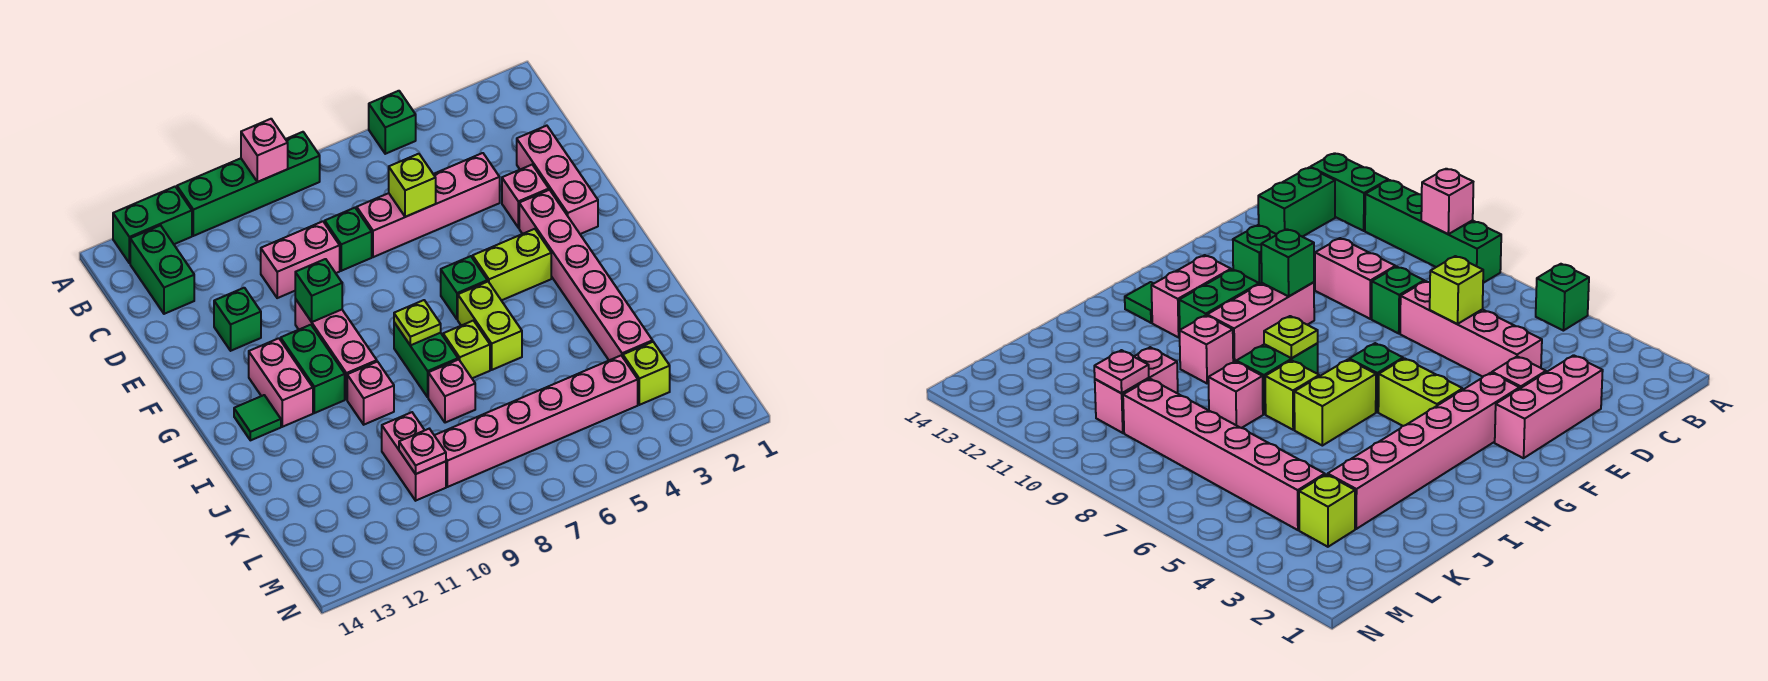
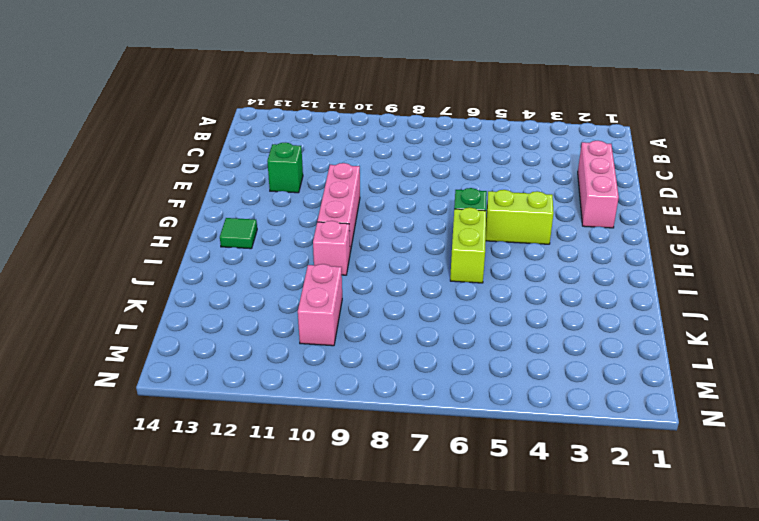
none -> green brick A5 level 1
none -> green brick A8:A11 level 1
none -> green brick A12:A13 level 1
none -> green brick B13:C13 level 1

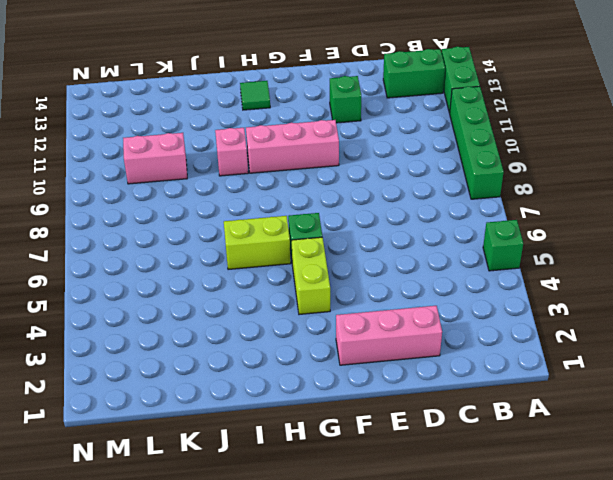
none -> pink brick D4:D7 level 1
none -> green brick D8 level 1
none -> pink brick D9:D10 level 1
none -> pink brick E3 level 1

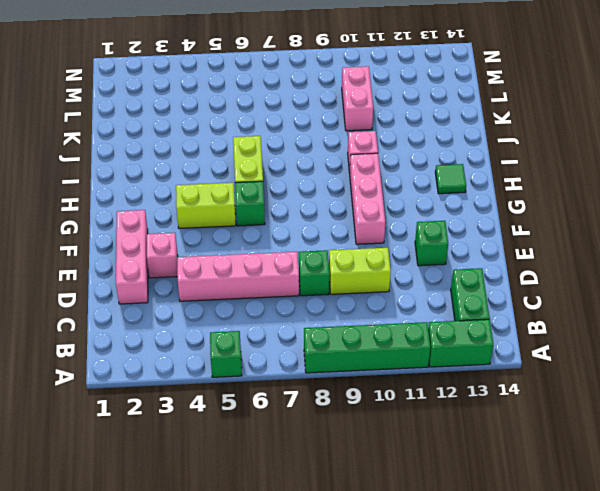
lime brick D9:D10 level 1 -> pink brick D9:D10 level 1
none -> pink brick F3:K3 level 1
none -> green brick G11:H11 level 1
none -> pink brick G12:H12 level 1
none -> green brick H8:I8 level 1

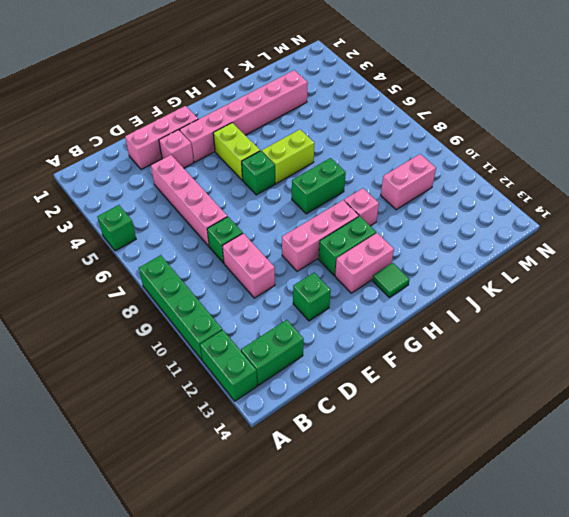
none -> lime brick I7 level 1
none -> pink brick J8 level 1
none -> lime brick L3 level 1
none -> pink brick L4:L9 level 1

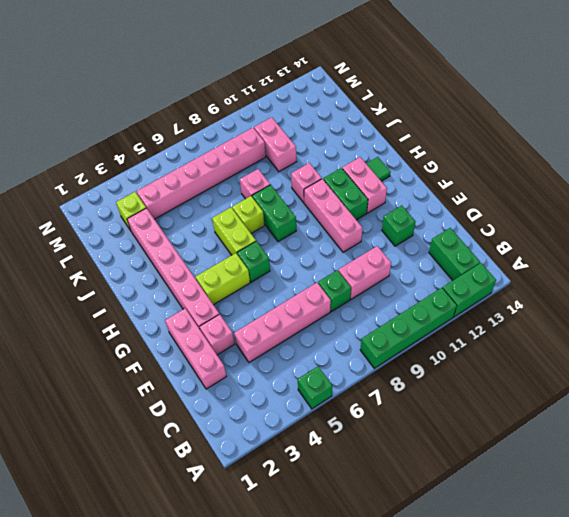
none -> pink brick A9 level 2
none -> lime brick D6 level 2
none -> green brick F10 level 2
none -> lime plate H8 level 2

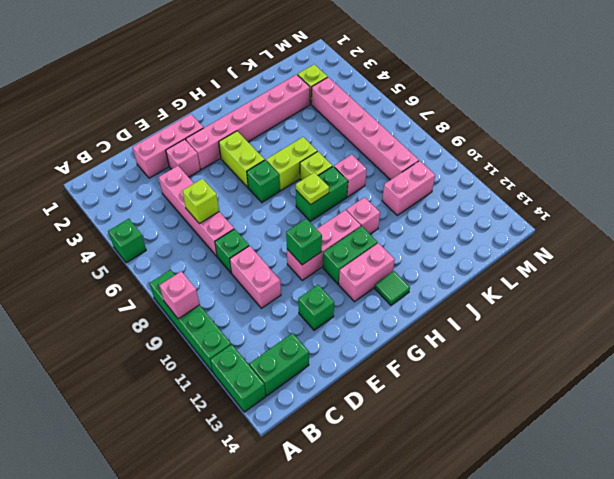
none -> pink plate L10 level 2

